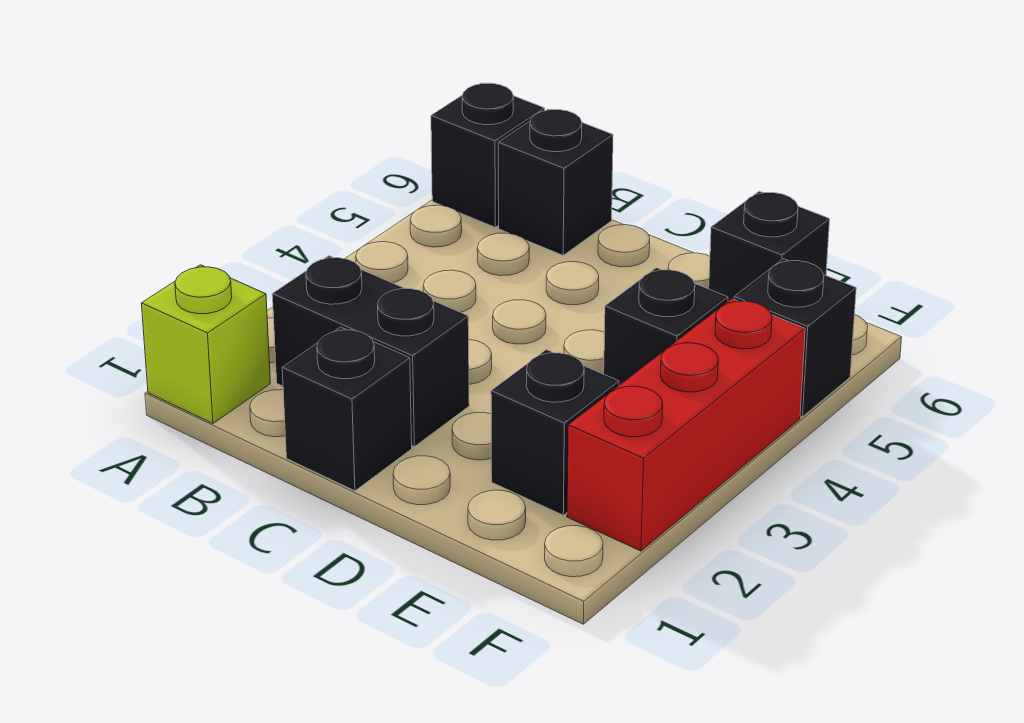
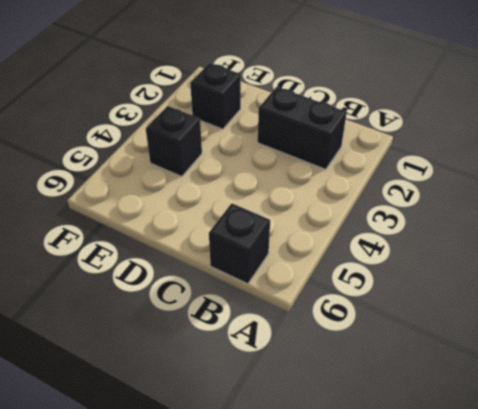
none -> lime brick A1 level 1
none -> black brick A6 level 1

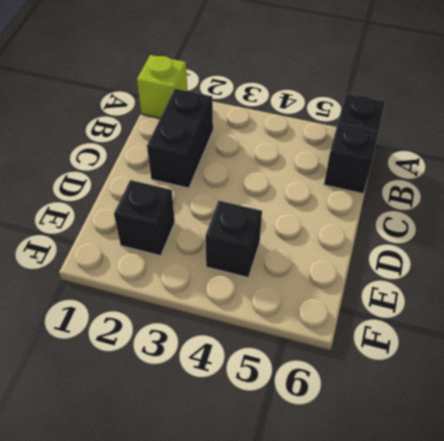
none -> black brick C1 level 1
none -> black brick E6 level 1

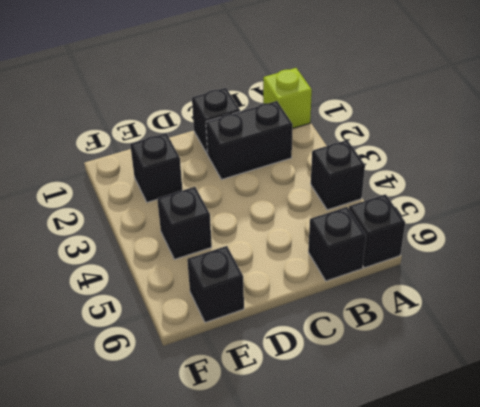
black brick A4 level 1 -> black brick F5 level 1
none -> red brick F2:F4 level 1

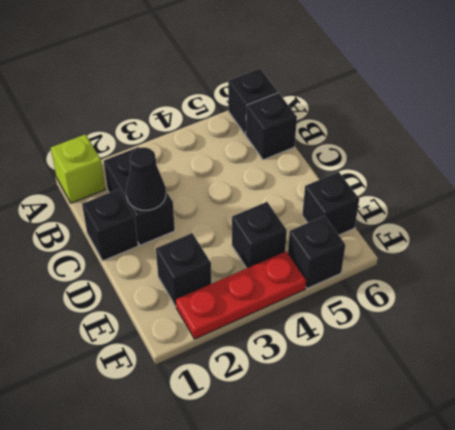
black cone C2 level 2 -> none
red plate F2:F4 level 1 -> red brick F2:F4 level 1

